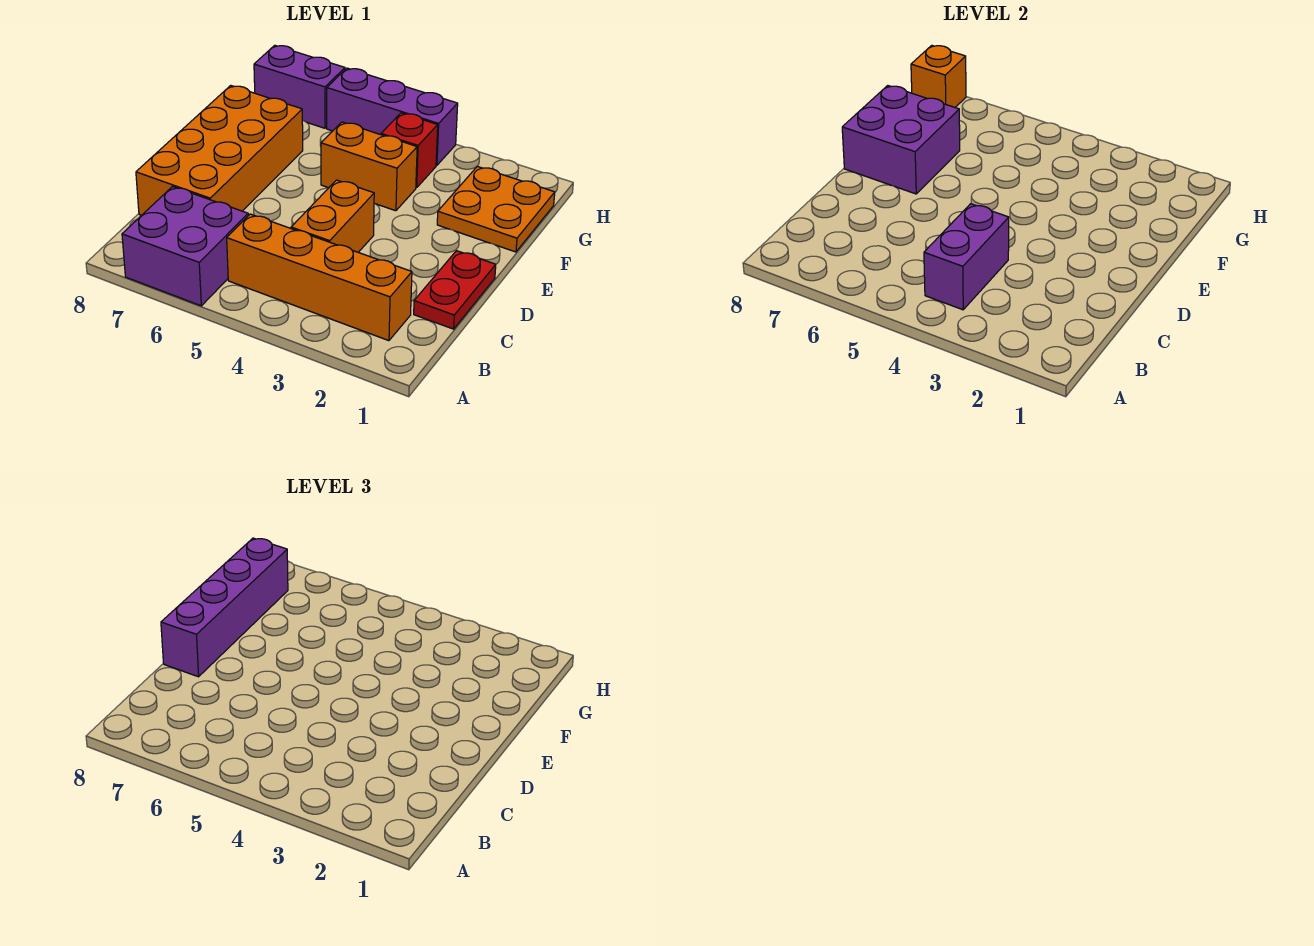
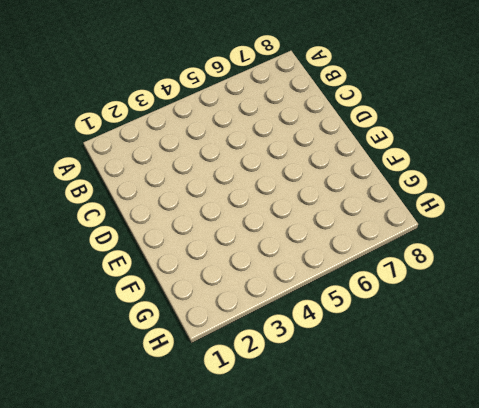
none -> purple brick A6:B7 level 1
none -> orange brick B2:B5 level 1
none -> red plate C1:D1 level 1

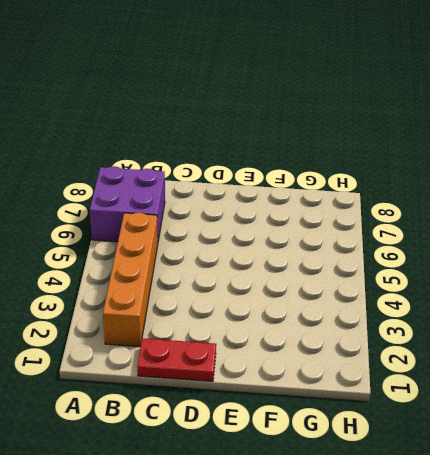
none -> orange brick C4:D4 level 1
none -> orange brick C7:F8 level 1
none -> orange plate F1:G2 level 1

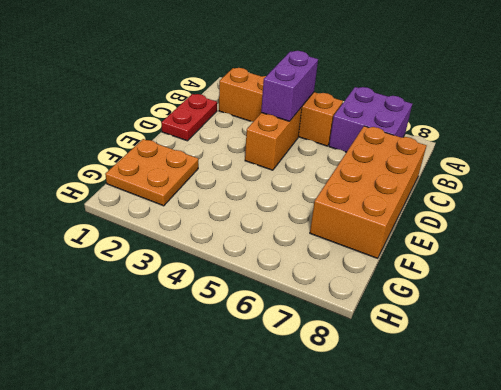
none -> orange brick F4:F5 level 1
none -> red brick G4 level 1
none -> purple brick H4:H6 level 1

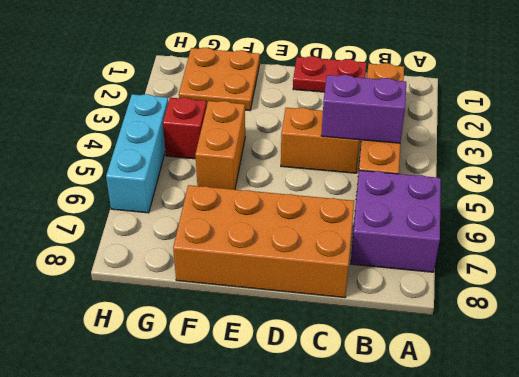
cyan brick H4:H6 level 1 -> purple brick H4:H6 level 1
none -> purple brick H7:H8 level 1
none -> purple brick E7:F8 level 2
none -> orange brick H8 level 2

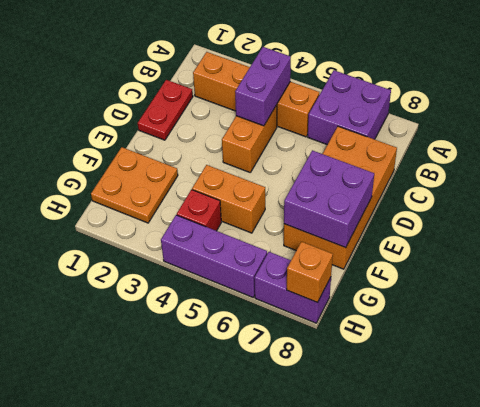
none -> purple brick D8:G8 level 3

